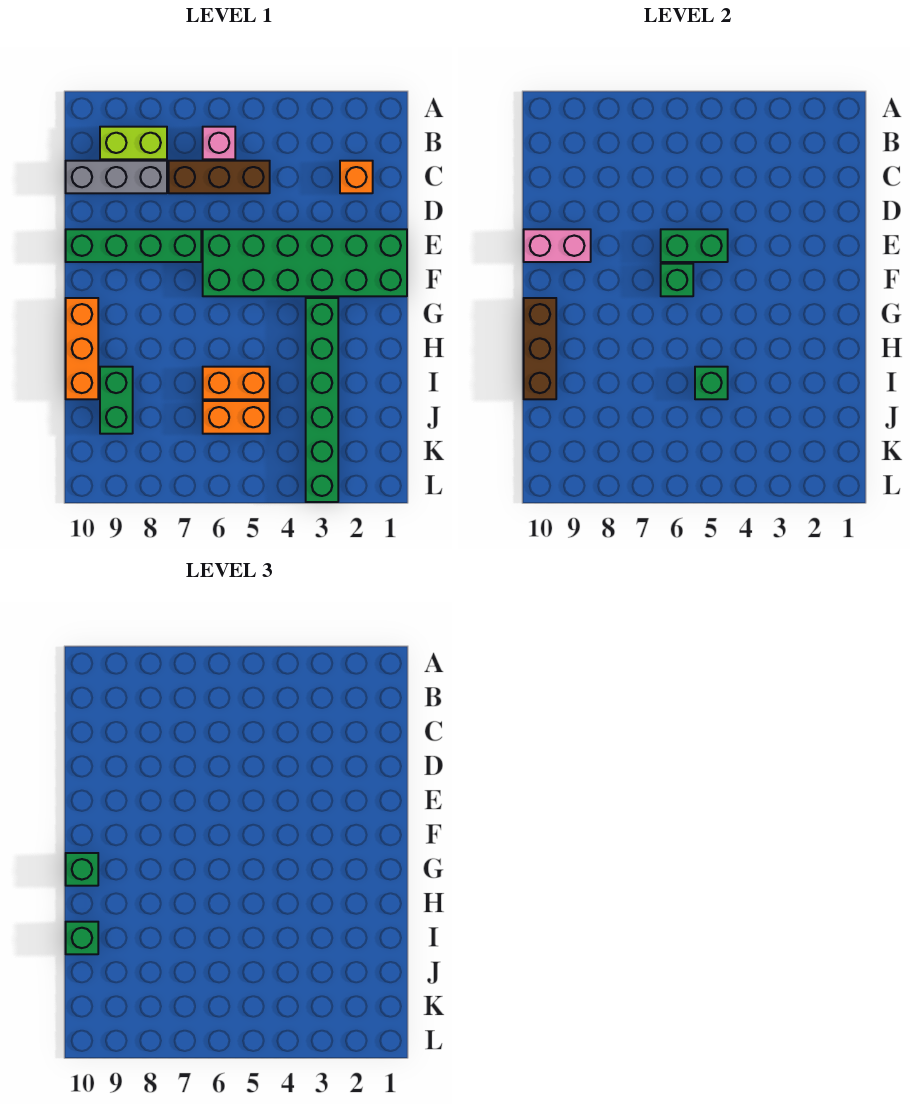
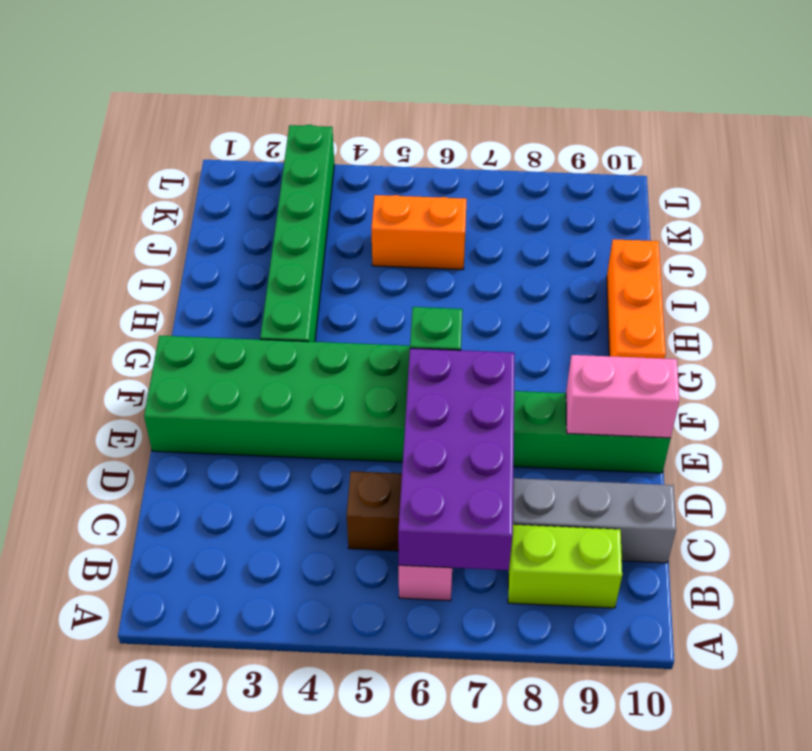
purple brick B6:E7 level 2 -> green brick E5:E6 level 2
none -> orange brick C2 level 1
none -> orange brick I5:I6 level 1
none -> green brick I9:J9 level 1

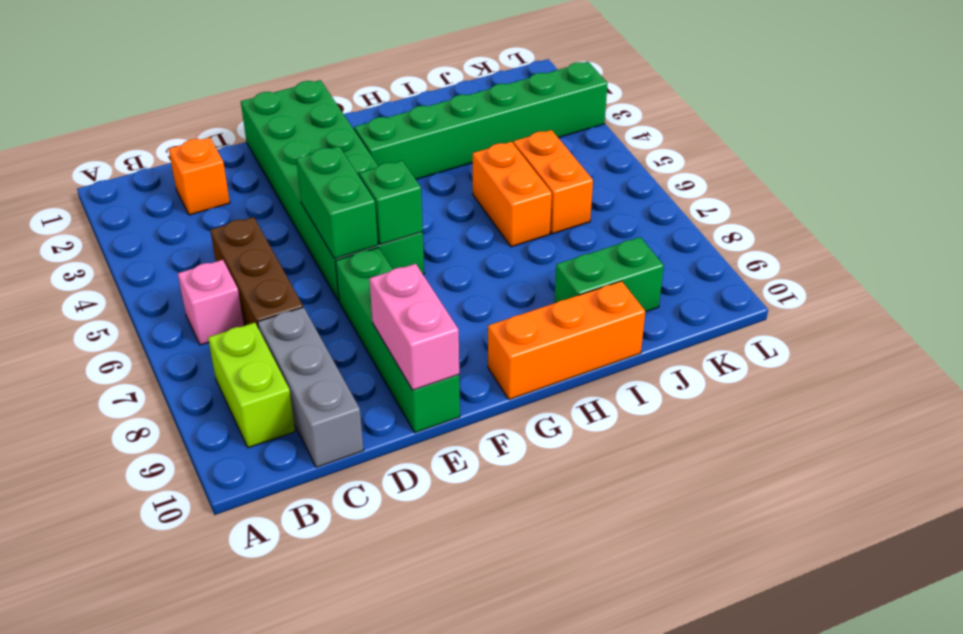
none -> brown brick G10:I10 level 2
none -> green brick I5 level 2
none -> green brick G10 level 3

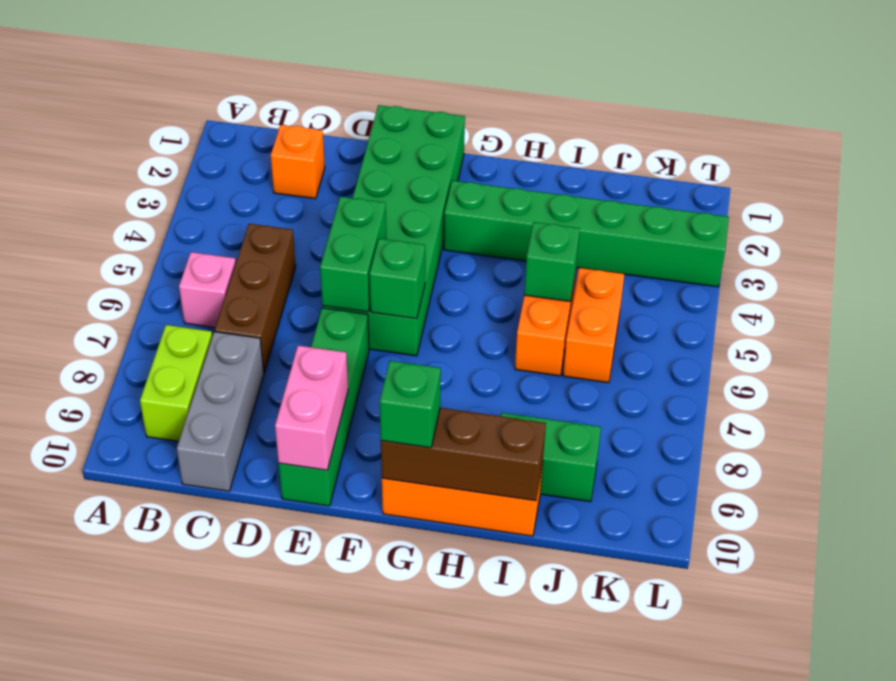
none -> green brick I10 level 3

